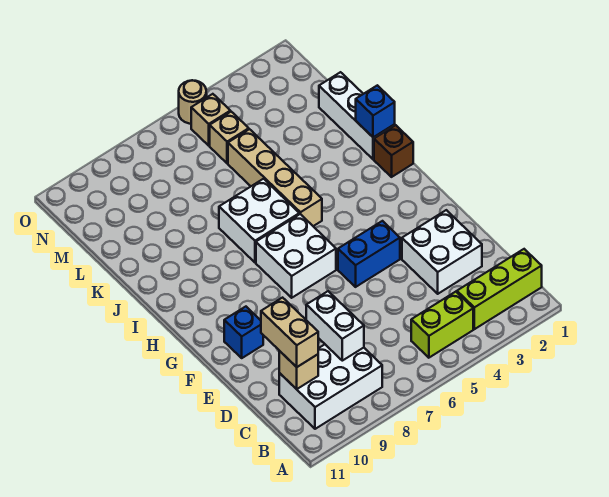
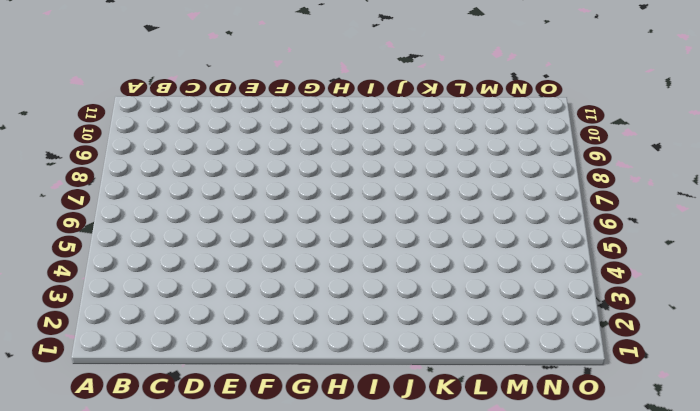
none -> lime brick B1:B3 level 1
none -> lime brick B4:B5 level 1
none -> white brick B8:C10 level 1

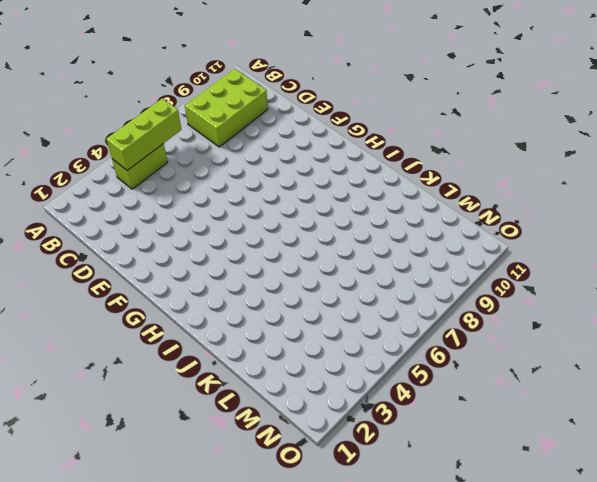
lime brick B4:B6 level 2 -> lime brick B1:B3 level 1
lime brick B8:C10 level 1 -> white brick B8:C10 level 1
none -> white brick D2:E3 level 1
none -> blue brick F4:F5 level 1
none -> blue brick F10 level 1

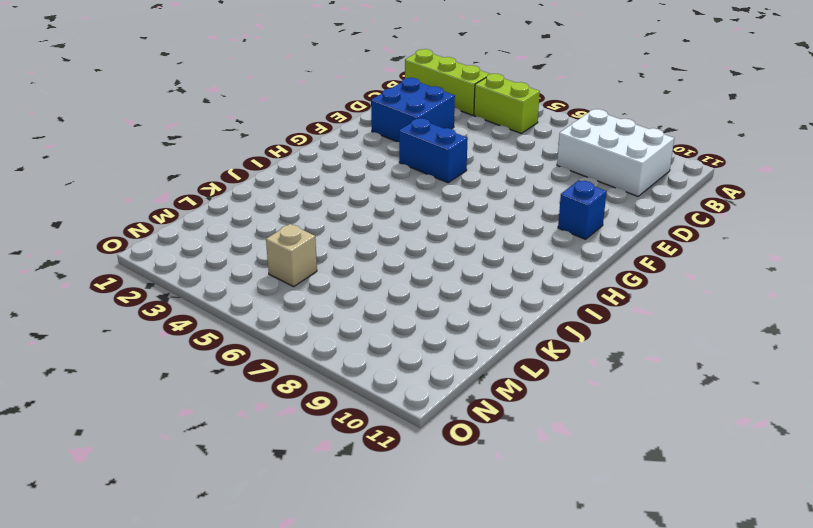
blue brick D2:E3 level 1 -> white brick D2:E3 level 1
none -> white brick G6:H7 level 1
none -> brown brick I1 level 1
none -> tan brick I5:L5 level 1

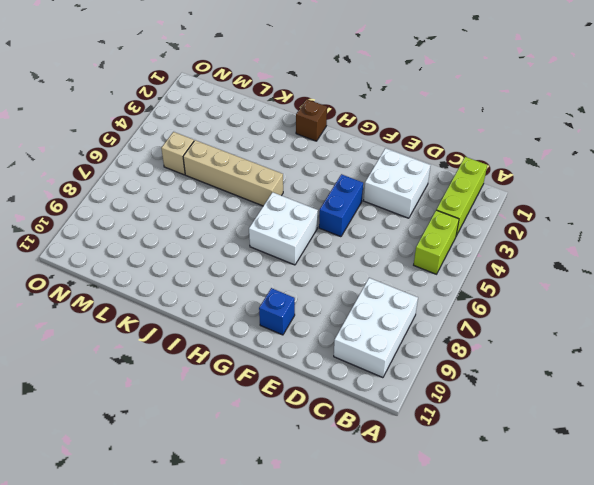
none -> white brick I6:J7 level 1
none -> white brick J1:L1 level 1
none -> tan brick N5 level 1

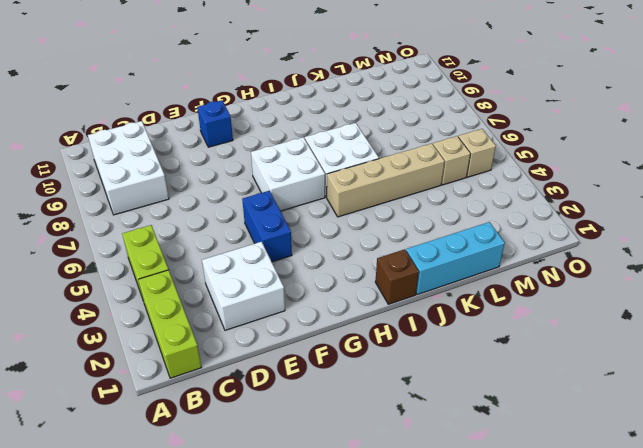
cyan brick J1:L1 level 1 -> white brick J1:L1 level 1
none -> tan round brick O5 level 1
none -> white brick C8:D8 level 2
none -> tan brick C10 level 2

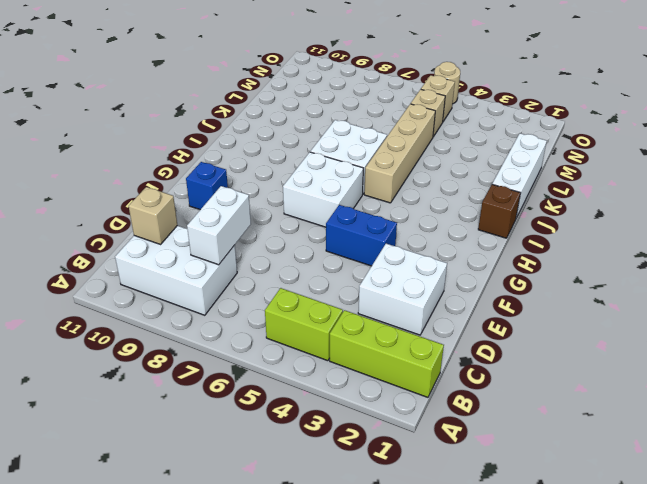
none -> blue brick J1 level 2
none -> tan brick C10:D10 level 3

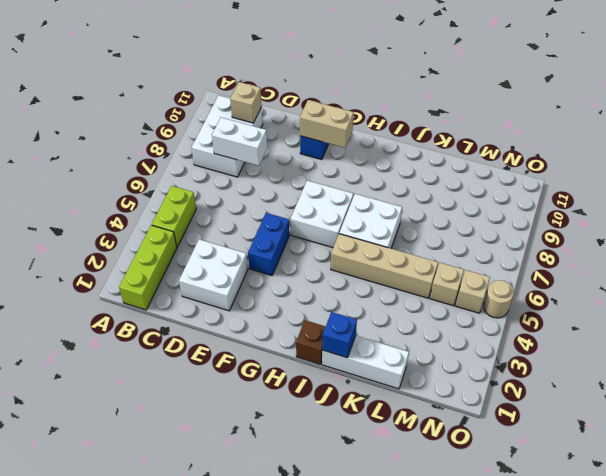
tan brick F10:G10 level 2 -> tan brick C10:D10 level 3

